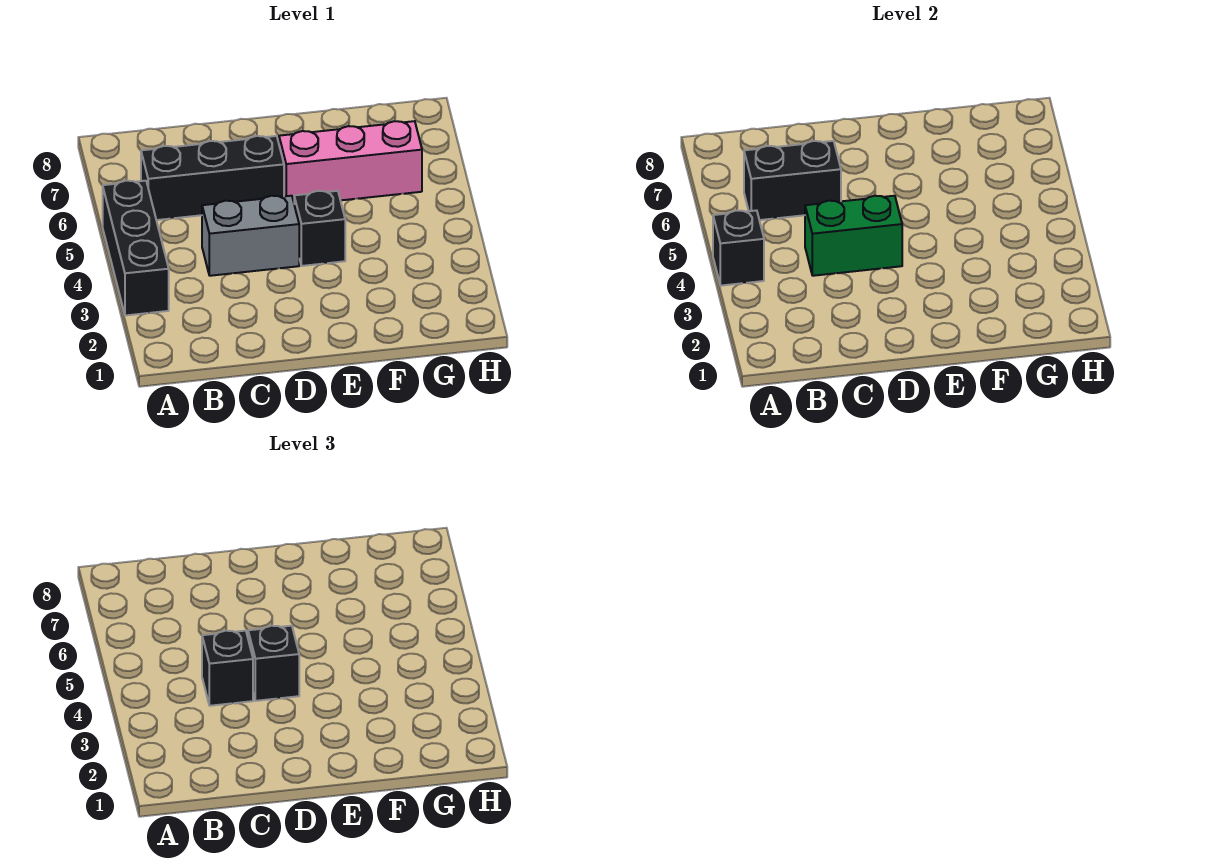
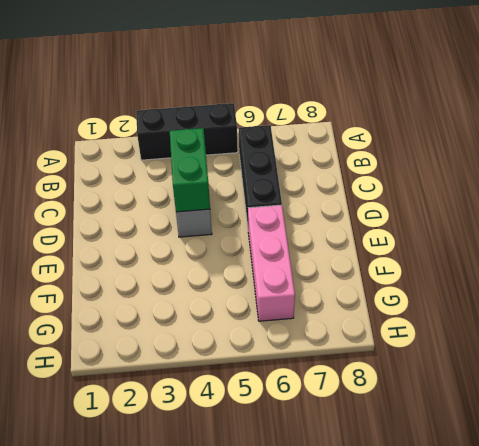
none -> black brick E4 level 1
none -> black brick A4 level 2

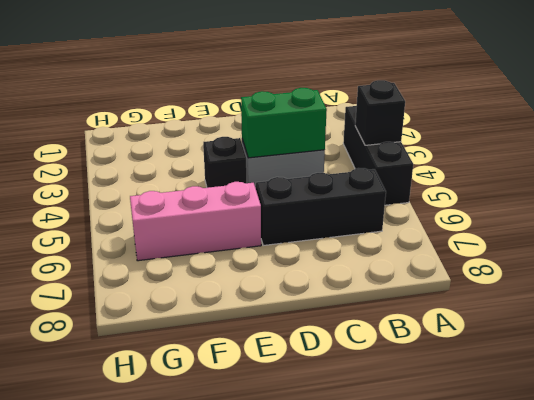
none -> black brick B6:C6 level 2
none -> black brick C4 level 3

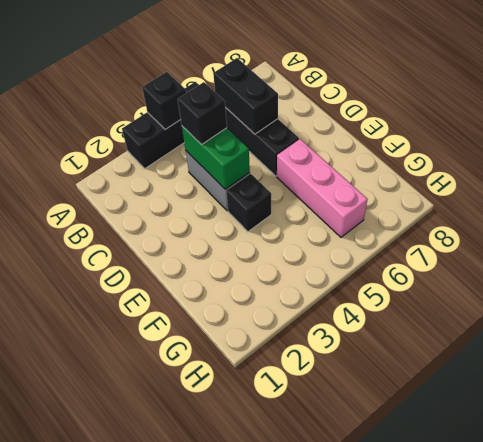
none -> black brick D4 level 3

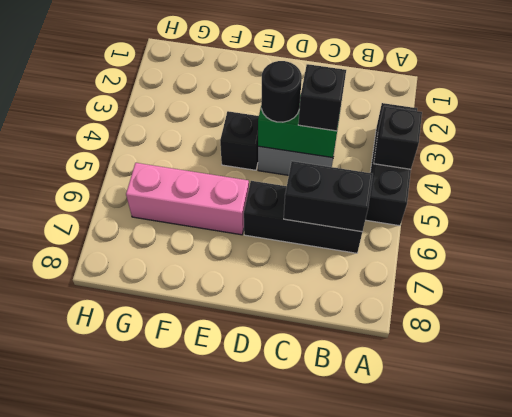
black round brick D4 level 3 -> black brick D4 level 3

